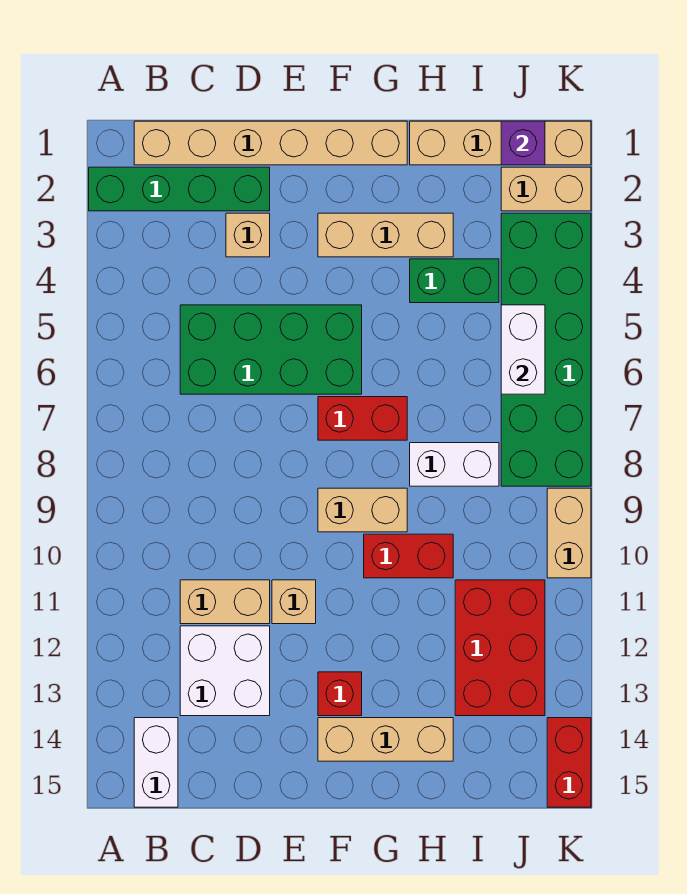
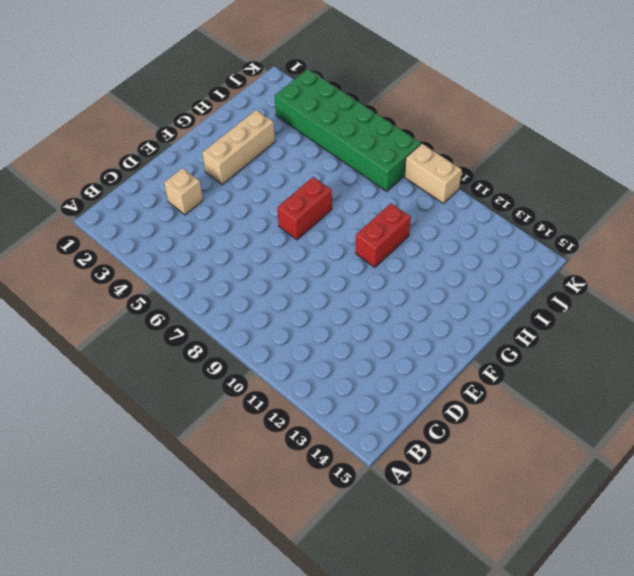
none -> green brick A2:D2 level 1
none -> tan brick B1:G1 level 1
none -> white brick B14:B15 level 1

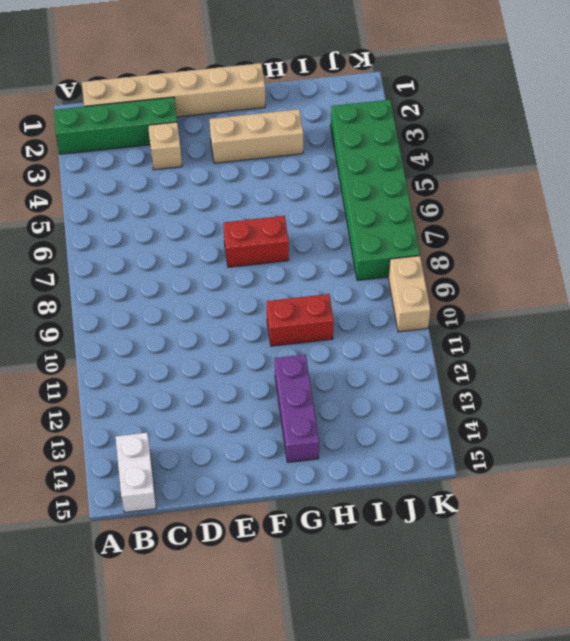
purple brick G12:G14 level 1 -> tan brick F14:H14 level 1
none -> green brick C5:F6 level 1
none -> tan brick C11:D11 level 1
none -> white brick C12:D13 level 1

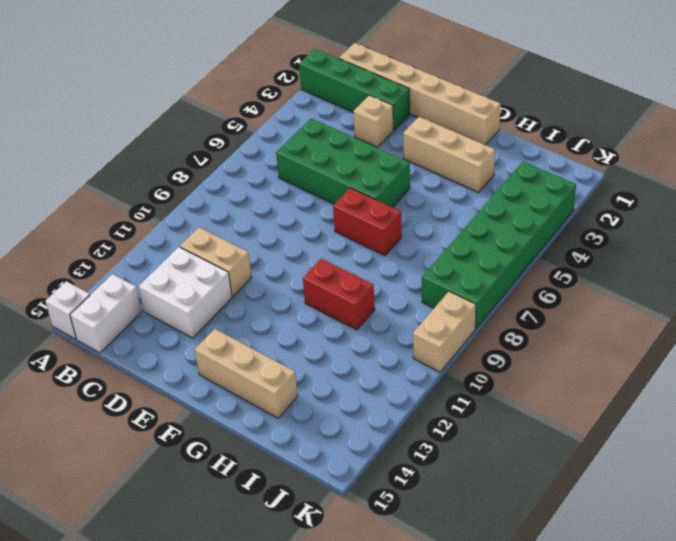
white brick A15 level 1 -> none
none -> tan brick E11 level 1
none -> tan brick F9:G9 level 1
none -> red brick F13 level 1

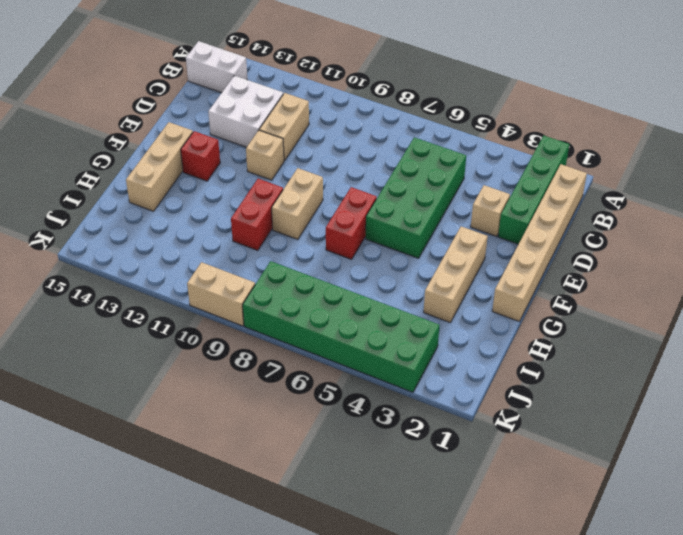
none -> tan brick H1:K1 level 1
none -> green brick H4:I4 level 1
none -> white brick H8:I8 level 1

